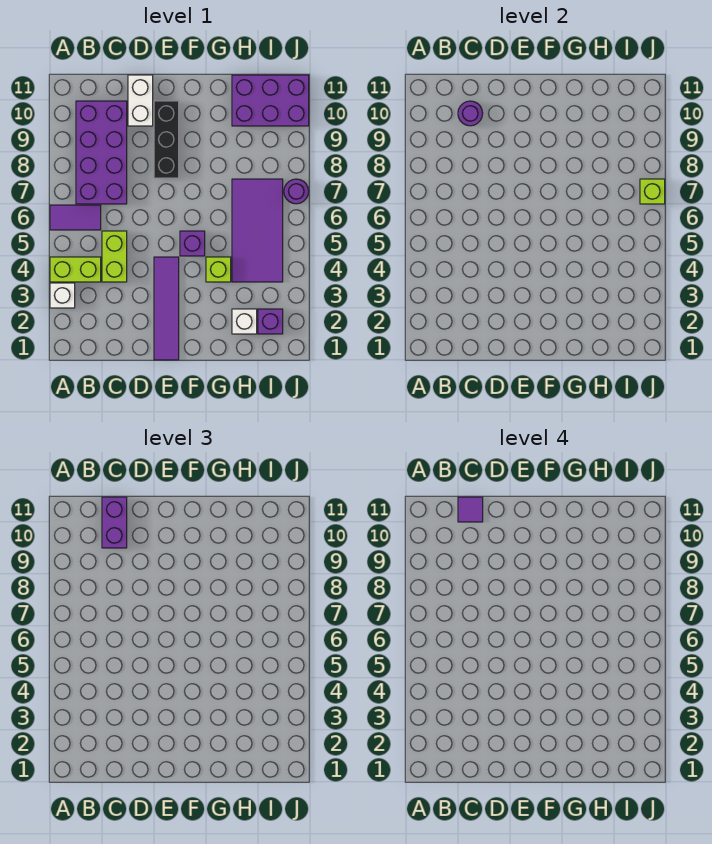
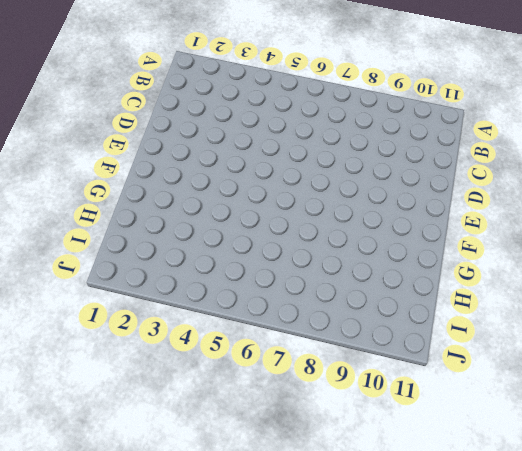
none -> white brick A3 level 1
none -> lime brick A4:B4 level 1
none -> purple tile A6:B6 level 1

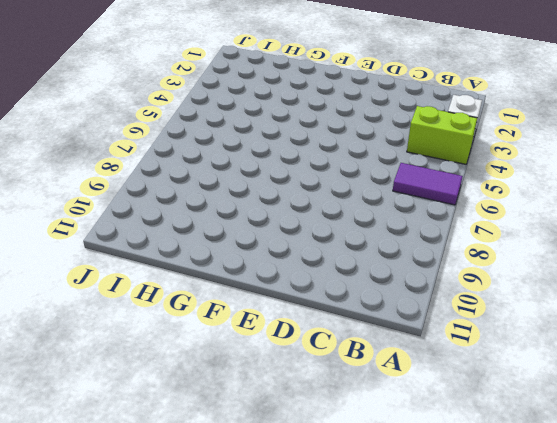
none -> purple brick B7:C10 level 1
none -> lime brick C4:C5 level 1
none -> white brick D10:D11 level 1

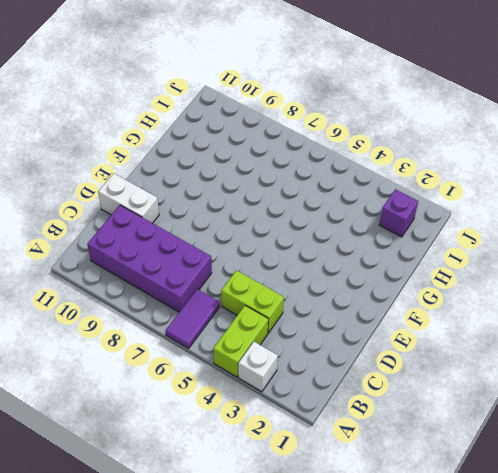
none -> purple tile E1:E4 level 1
none -> black brick E8:E10 level 1
none -> purple brick F5 level 1

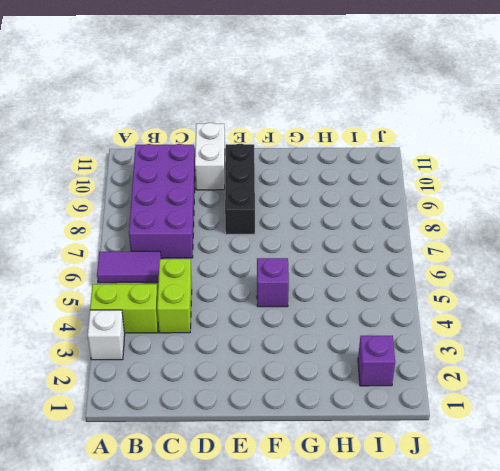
none -> purple tile E1:E4 level 1
none -> lime brick G4 level 1
none -> white brick H2 level 1

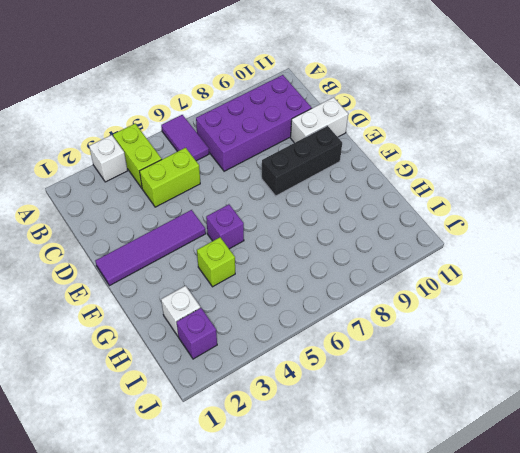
none -> purple tile H4:I7 level 1
none -> purple brick H10:J11 level 1
none -> purple round brick J7 level 1

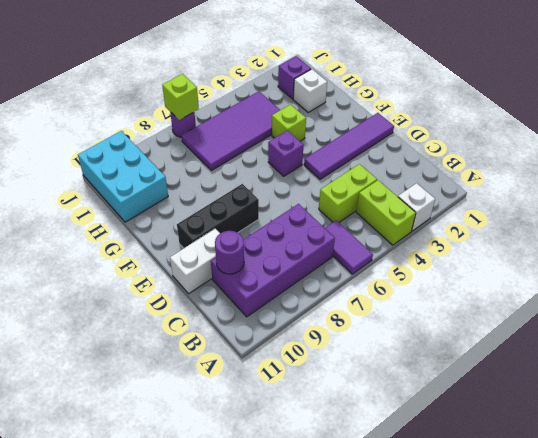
cyan brick H10:J11 level 1 -> purple brick H10:J11 level 1
none -> purple brick C10:C11 level 3
none -> purple tile C11 level 4

